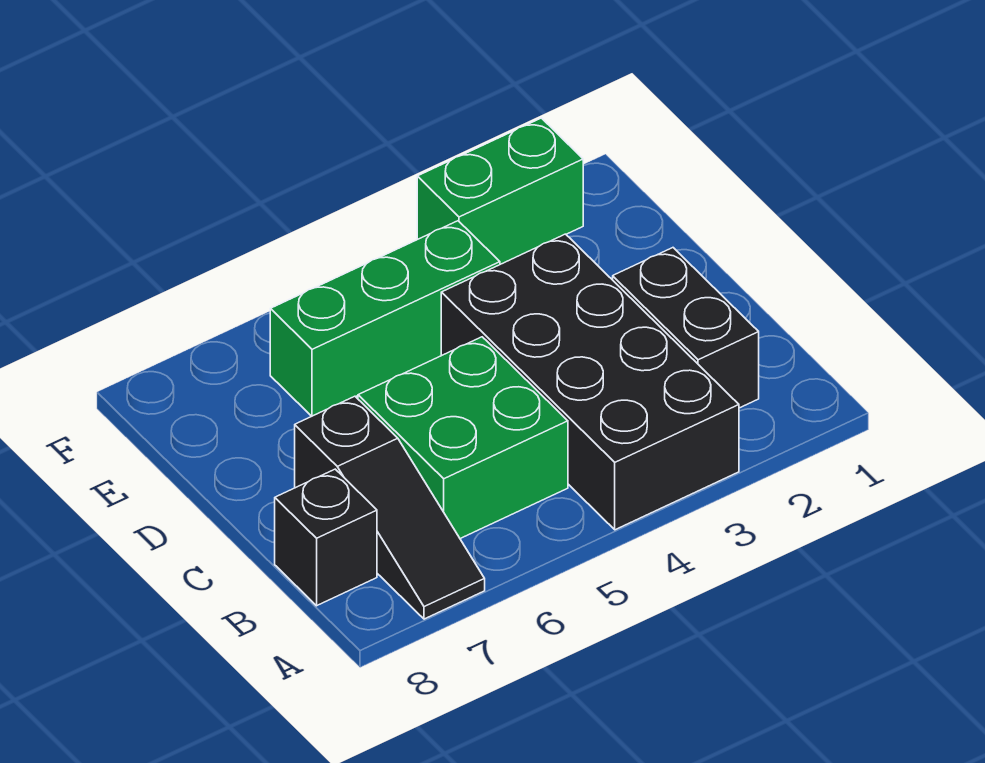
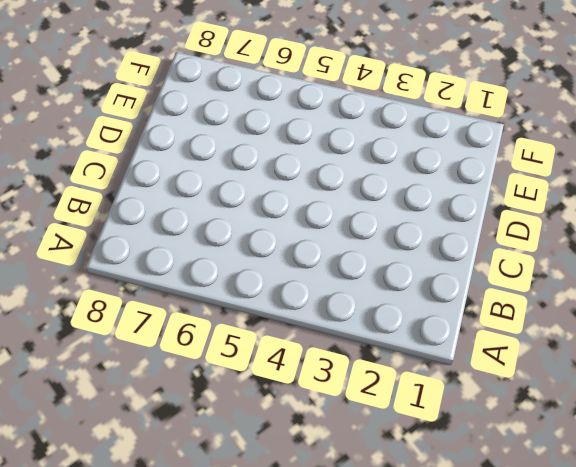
none -> black brick A3:D4 level 1
none -> black slope A7:C7 level 1 top C

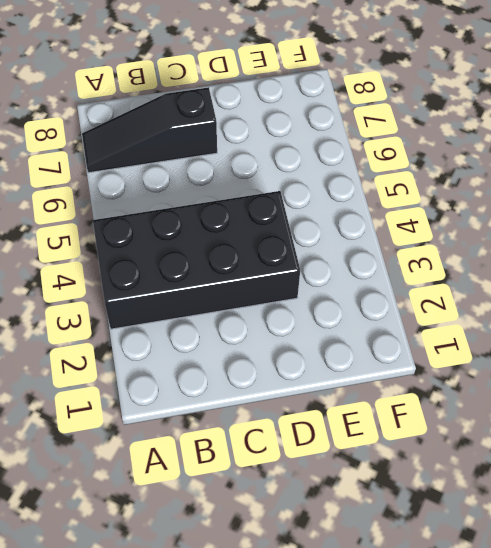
none -> black brick B2:C2 level 1
none -> green brick B5:C6 level 1

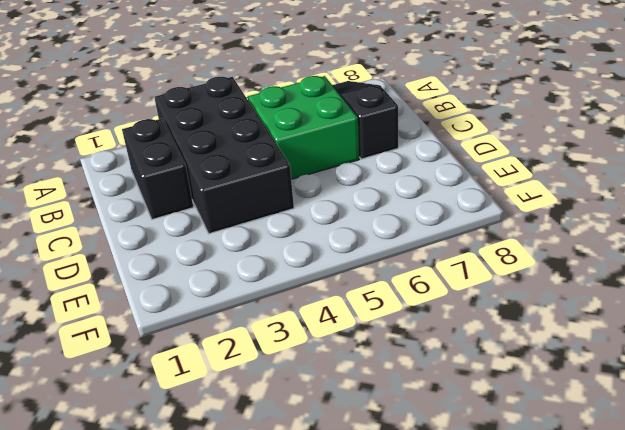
none -> black brick B8 level 1
none -> green brick E4:E6 level 1

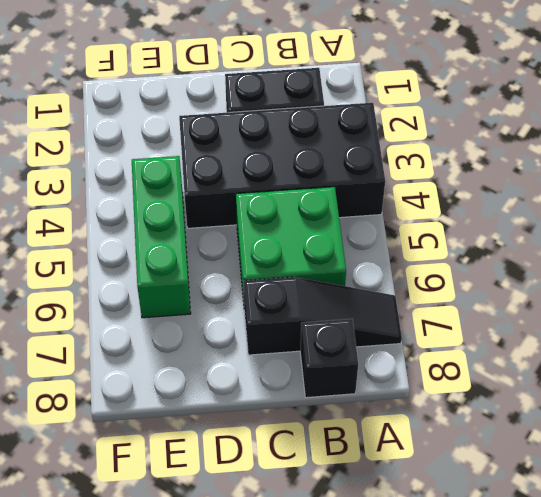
none -> green brick F2:F3 level 1

